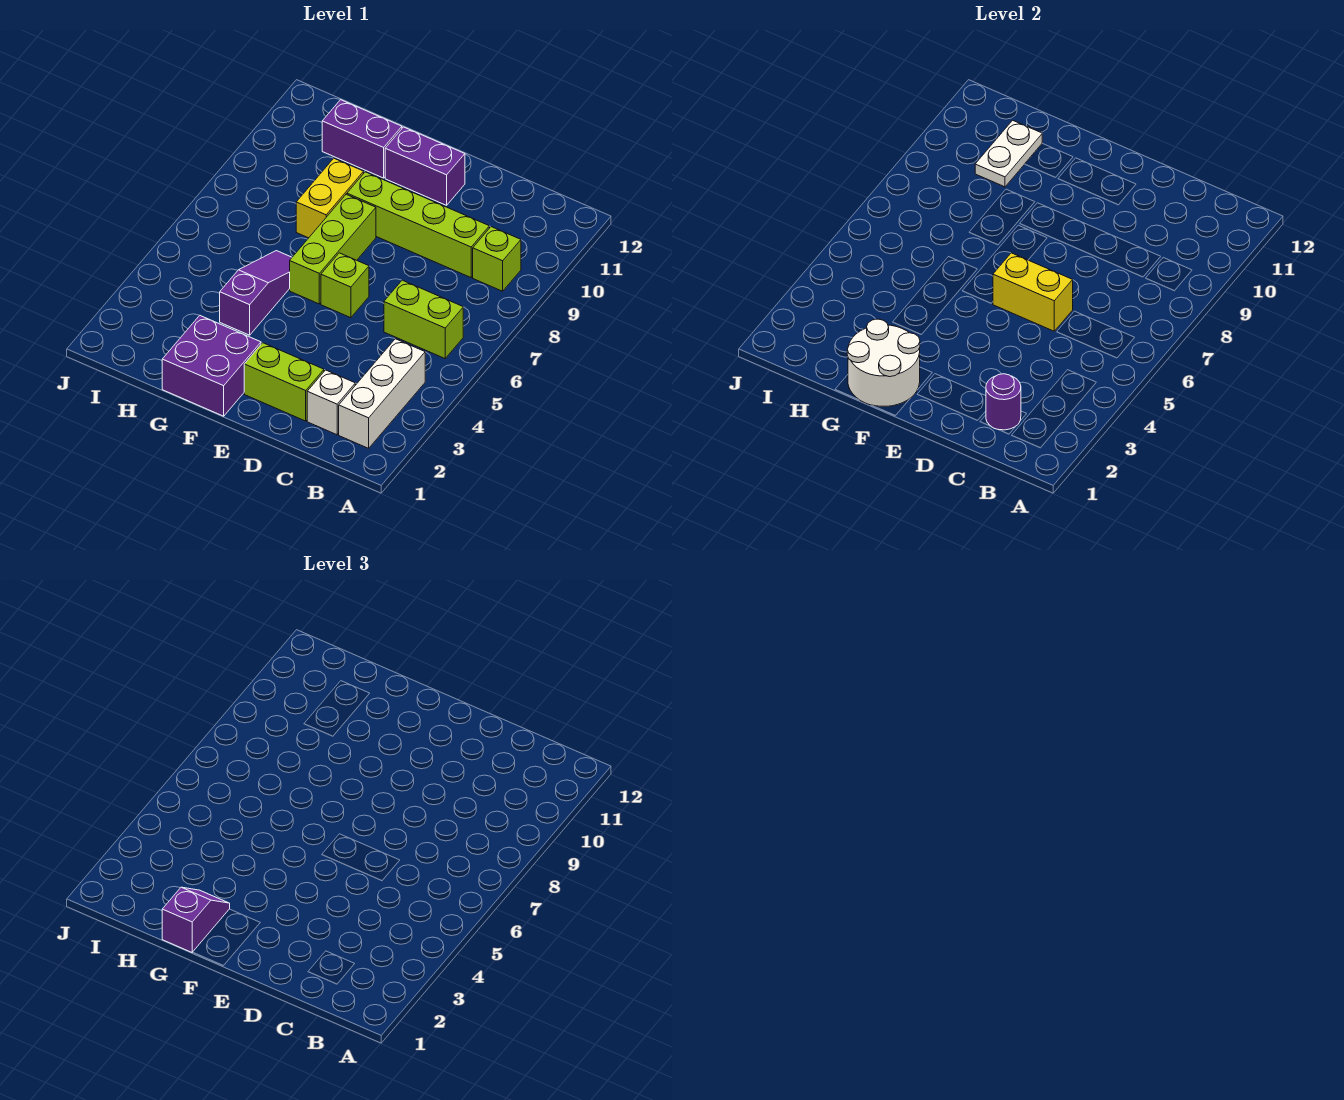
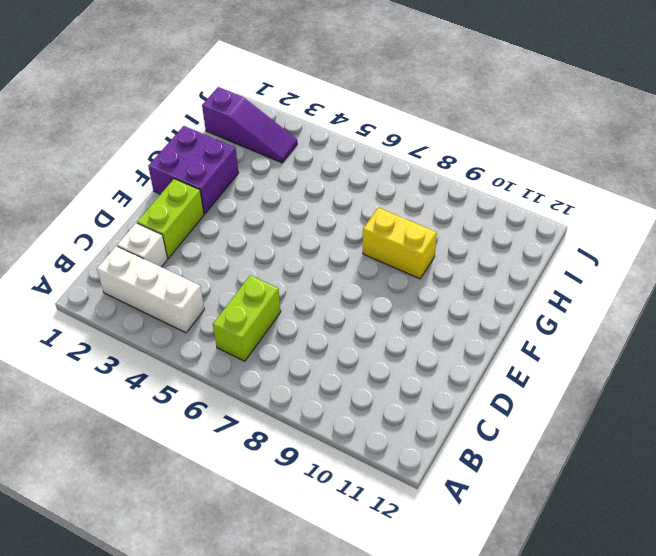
purple slope I1:I3 level 1 top 1 -> purple slope G4:G6 level 1 top 4
none -> lime brick B9 level 1
none -> lime brick C9:F9 level 1
none -> lime brick E6 level 1

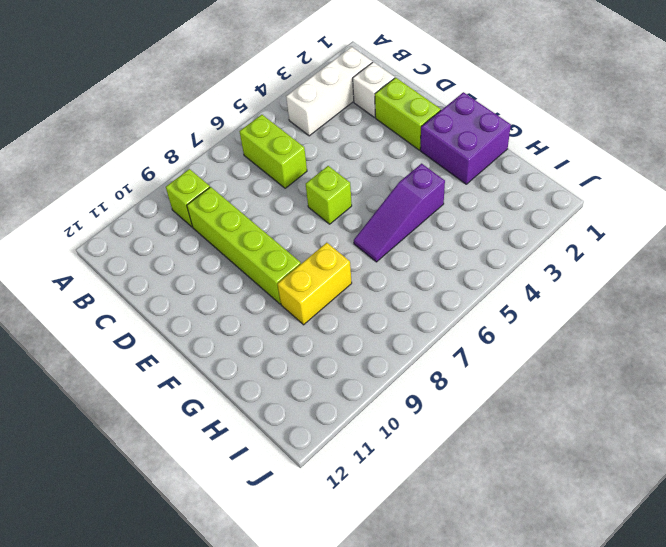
none -> purple brick E11:F11 level 1
none -> lime brick F6:F8 level 1
none -> purple brick G11:H11 level 1

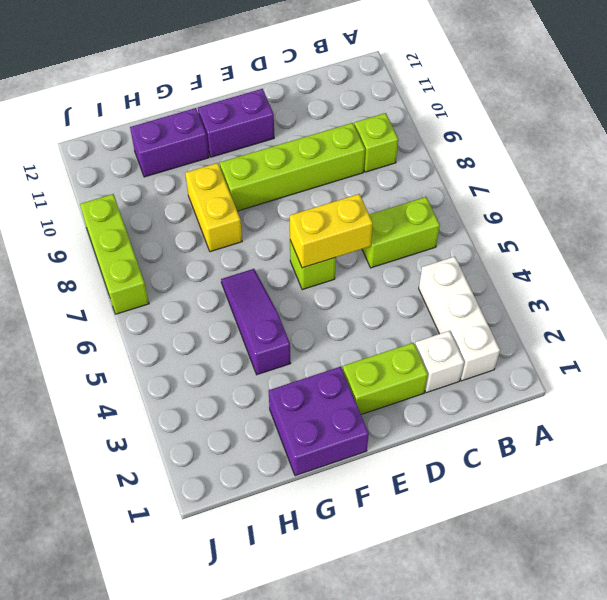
lime brick J7:J9 level 1 -> lime brick F6:F8 level 1
none -> purple round brick C2 level 2
none -> white round brick F1:G2 level 2
none -> white plate H10:H11 level 2

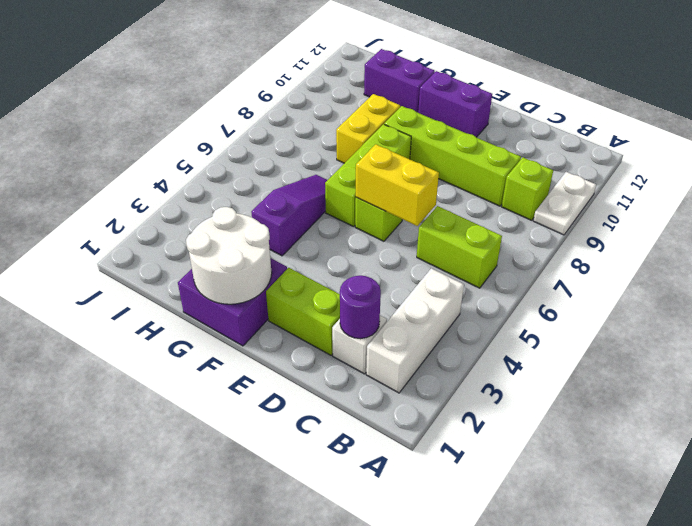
white plate A9:A10 level 1 -> white plate H10:H11 level 2
none -> purple slope G1:G2 level 3 top 1

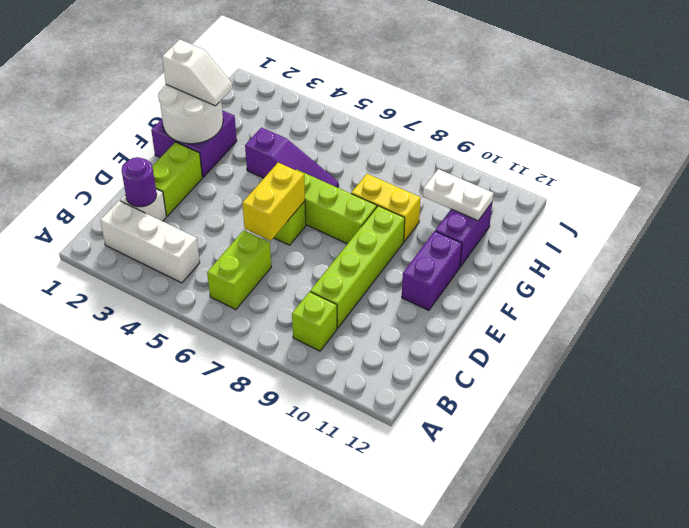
white slope G1:G2 level 3 top 1 -> purple slope G1:G2 level 3 top 1

